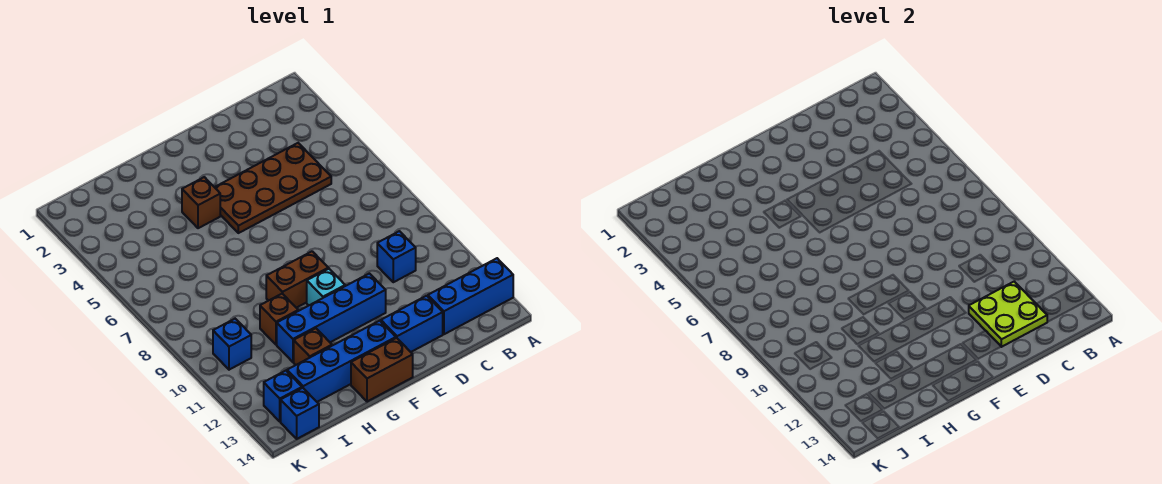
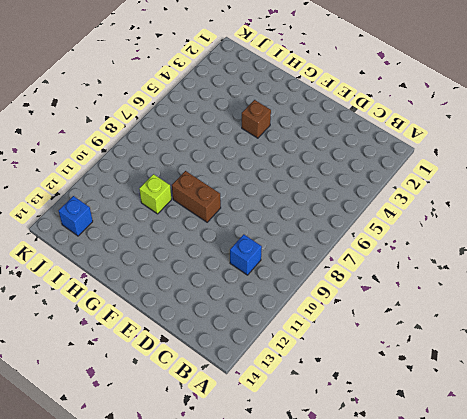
lime brick H10 level 1 -> brown brick H10 level 1
none -> blue brick A13:C13 level 1
none -> brown plate C4:F5 level 1
none -> blue brick D13:E13 level 1

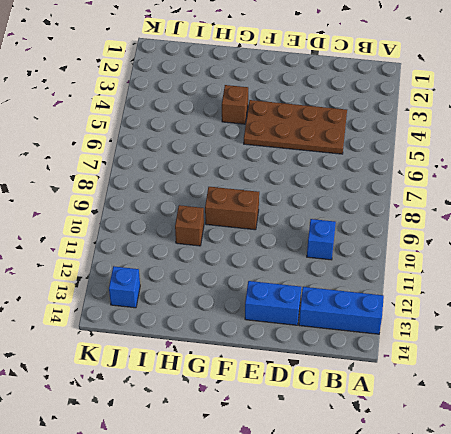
none -> blue brick E11:H11 level 1
none -> cyan brick F10 level 1
none -> blue brick F13:I13 level 1

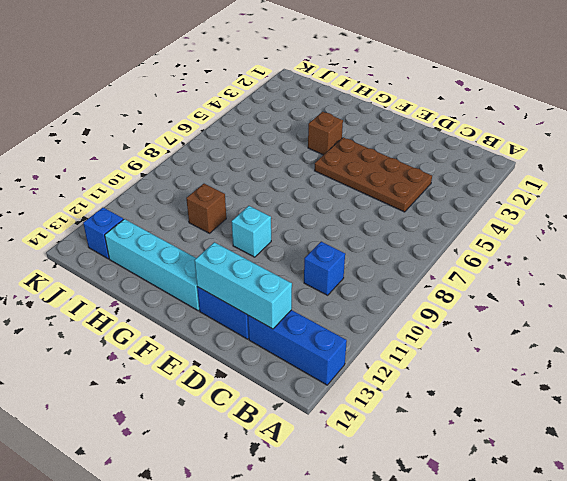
cyan brick C13:E13 level 2 -> lime plate C12:D13 level 2
cyan brick F13:I13 level 1 -> blue brick F13:I13 level 1
none -> blue brick E11:H11 level 1
none -> brown brick F9:G9 level 1
none -> brown brick F14:G14 level 1

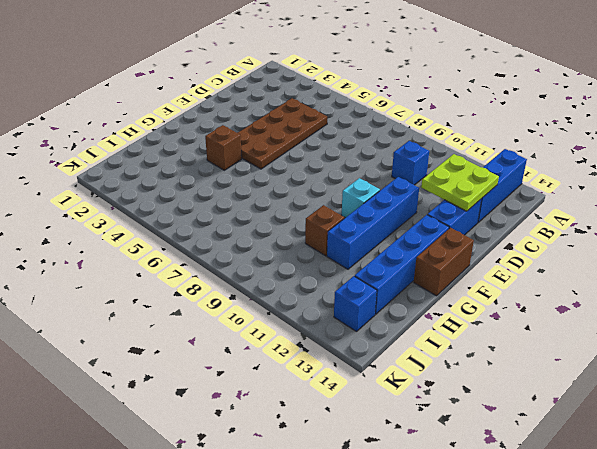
none -> brown brick F9:G9 level 1
none -> brown brick H12 level 1
none -> blue brick J10 level 1

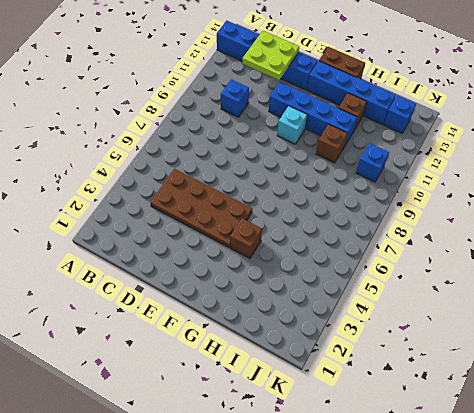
none -> brown brick F9:G9 level 1
none -> blue brick J14 level 1

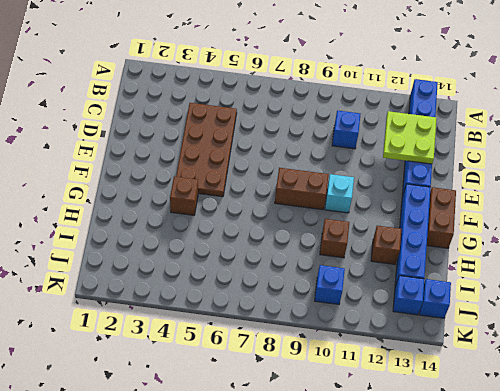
brown brick F8:F9 level 1 -> brown brick F9:G9 level 1
none -> blue brick E11:H11 level 1

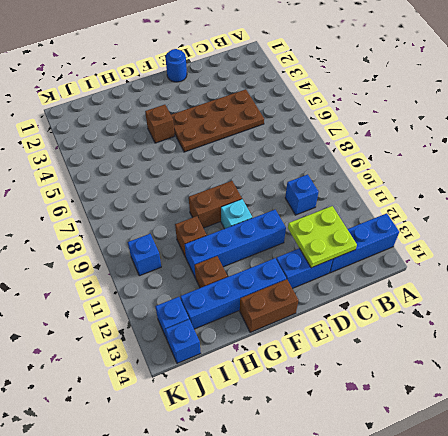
blue round brick E1 level 1 -> none

